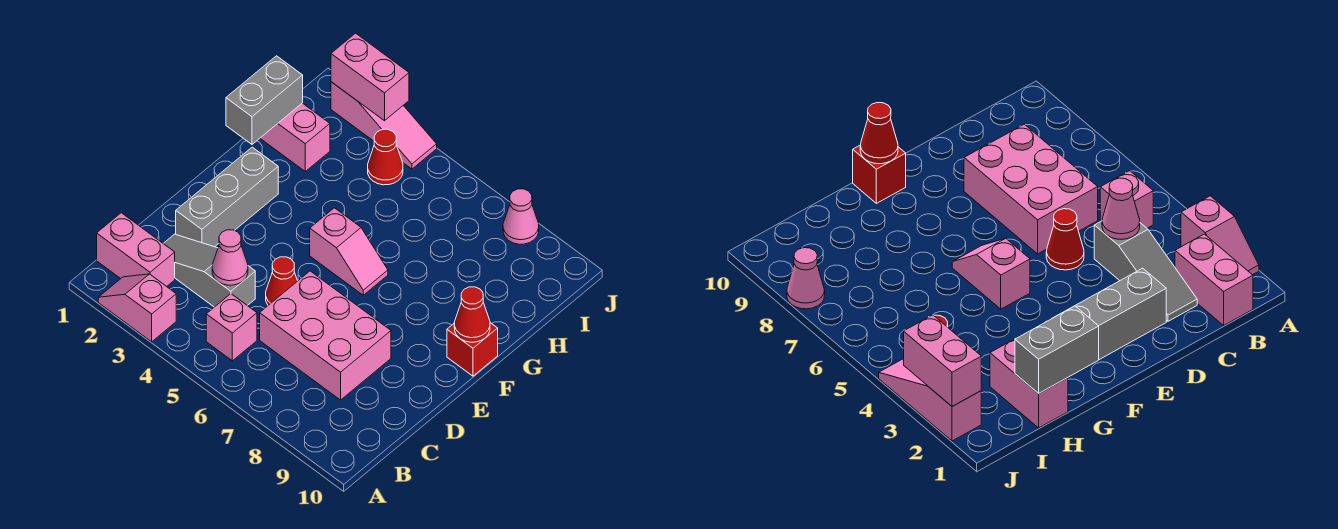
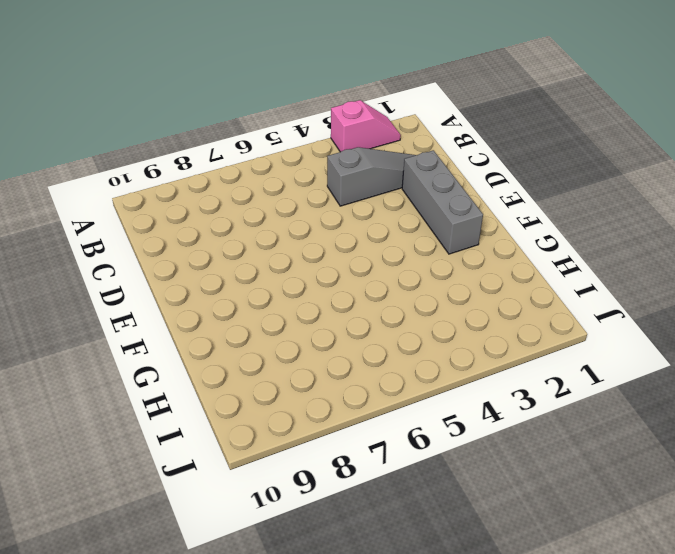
none -> pink brick B1:B2 level 1
none -> pink brick B5 level 1
none -> pink brick C6:D8 level 1

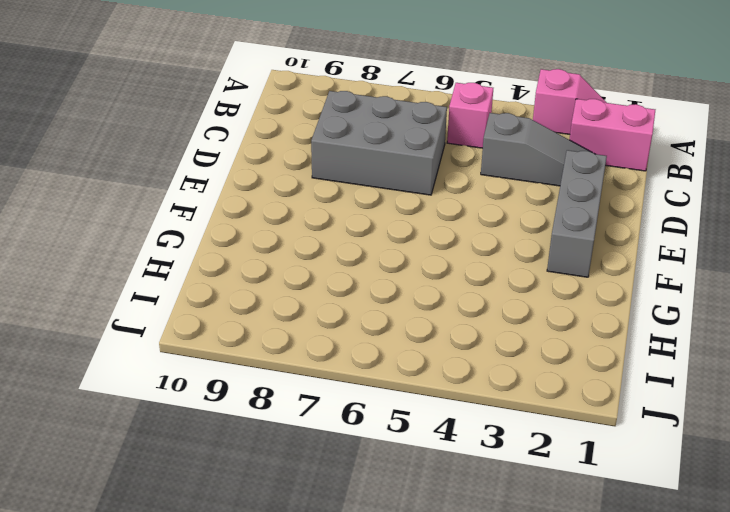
grey brick C6:D8 level 1 -> pink brick C6:D8 level 1
none -> red cone D5 level 1
none -> pink slope F5:F6 level 1 top 5
none -> red brick F10 level 1

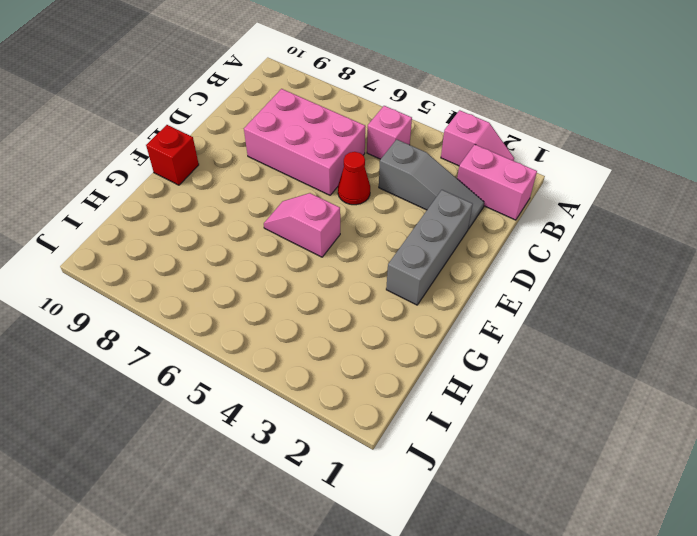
none -> pink brick H1:H2 level 1
none -> red cone I4 level 1
none -> pink slope J2:J4 level 1 top 2

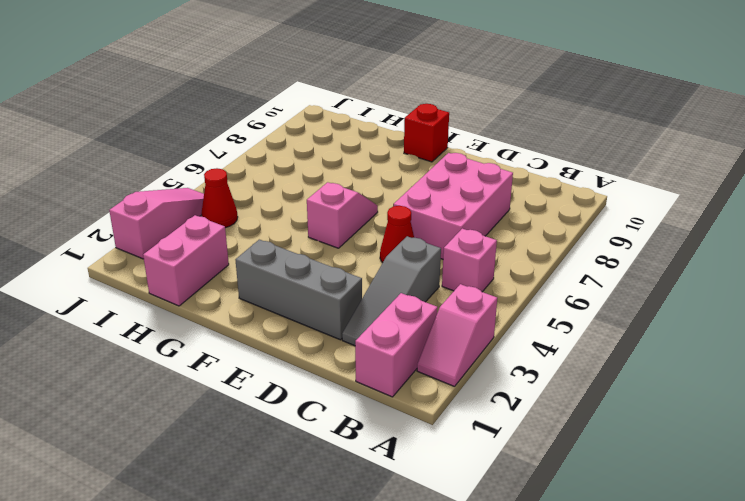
none -> pink cone J8 level 1
none -> pink cone C4 level 2
none -> red cone F10 level 2

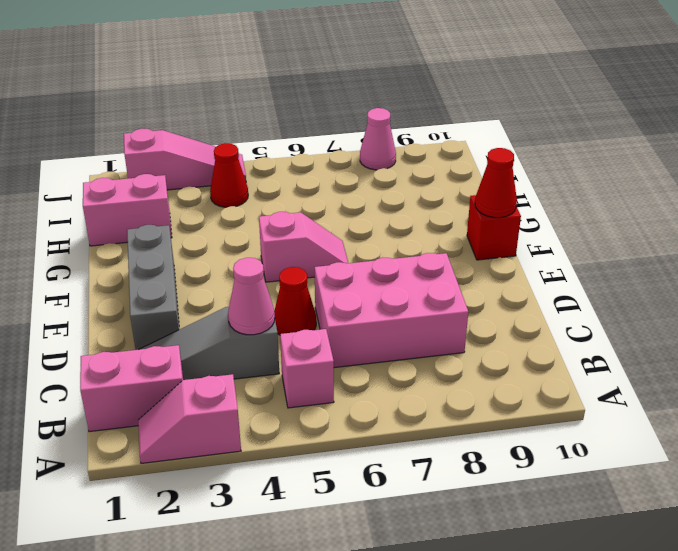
none -> grey brick G1:H1 level 2
none -> pink brick J2:J3 level 2

